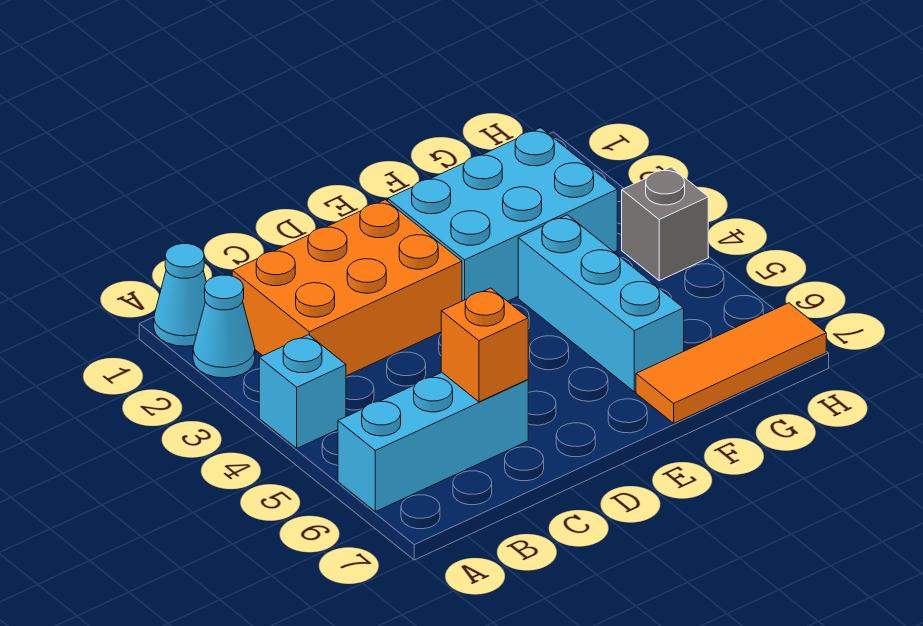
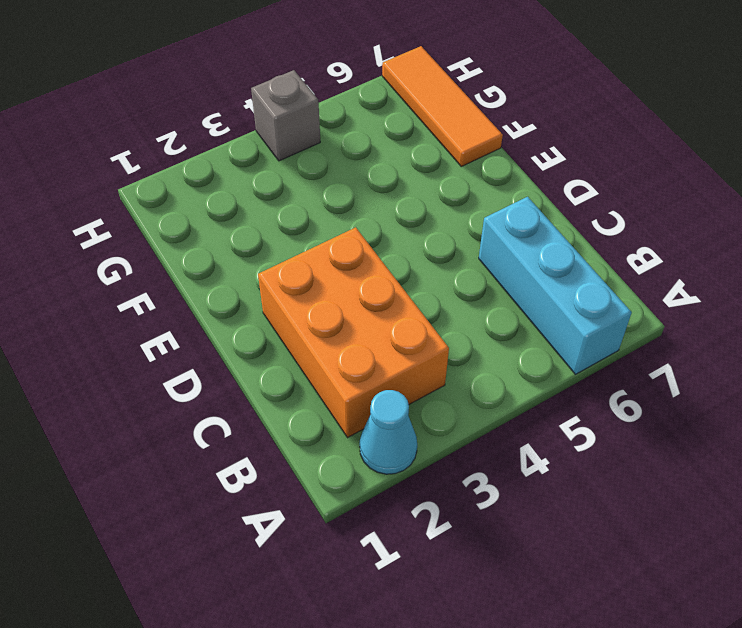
none -> cyan cone A1 level 1
none -> cyan brick A4 level 1

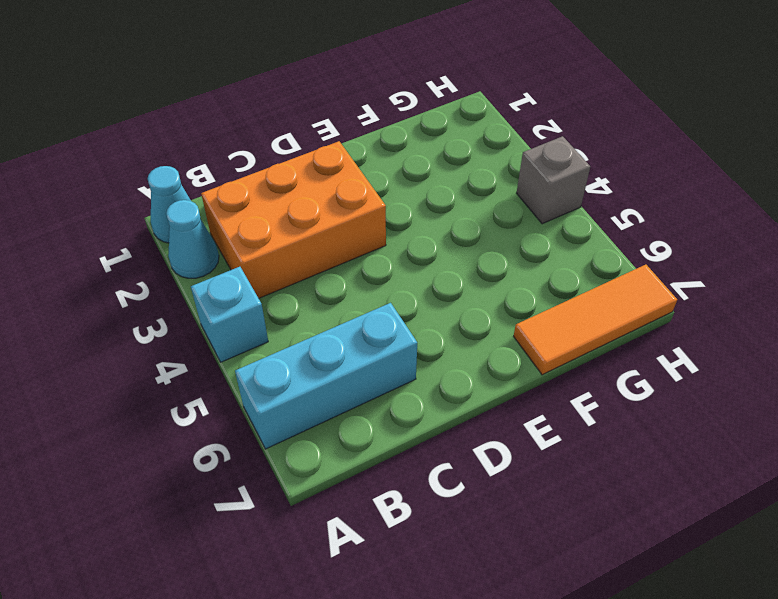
none -> cyan brick E2:G3 level 1
none -> cyan brick F4:F6 level 1

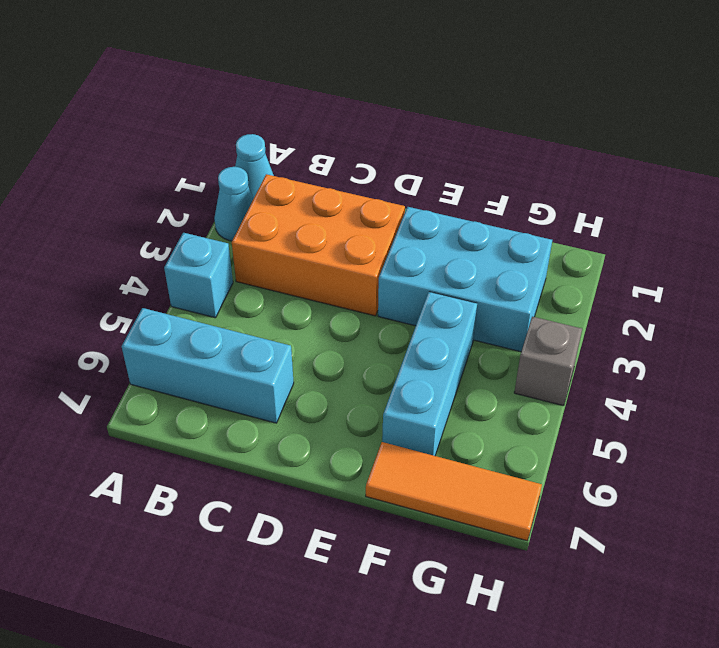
none -> orange brick C6 level 2

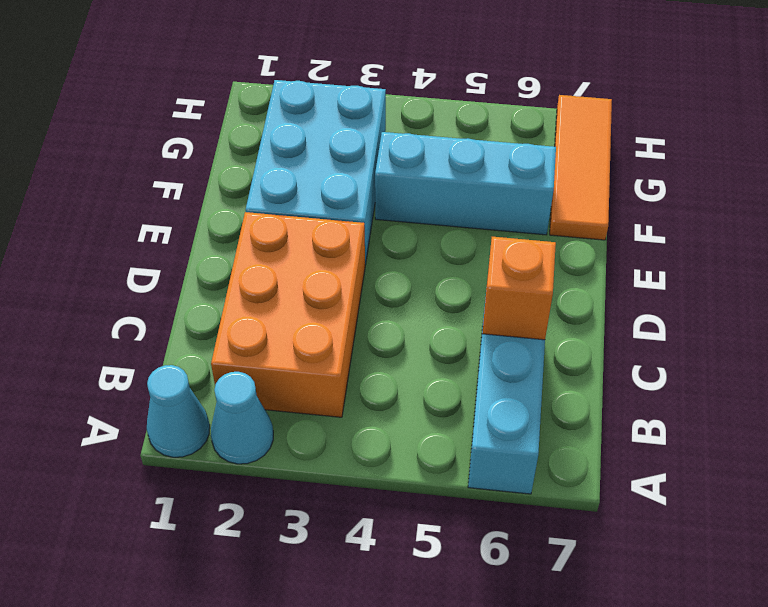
none -> cyan brick A4 level 1
none -> grey brick H4 level 1

